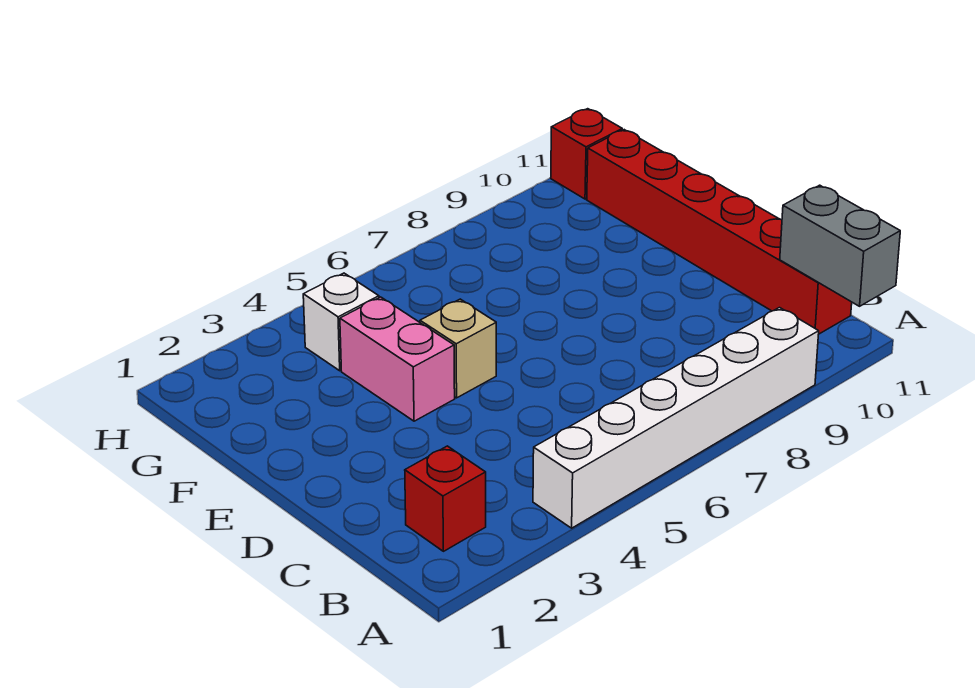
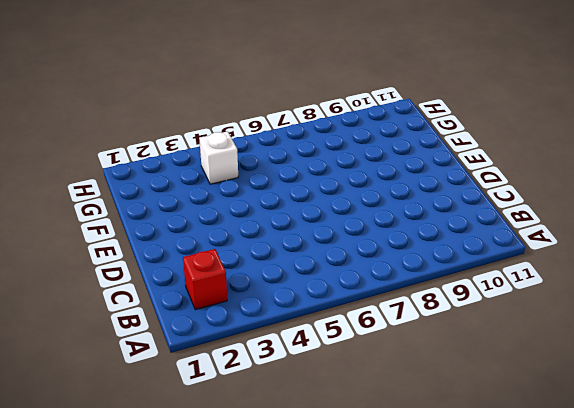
none -> white brick A4:A9 level 1
none -> red brick B11:G11 level 1

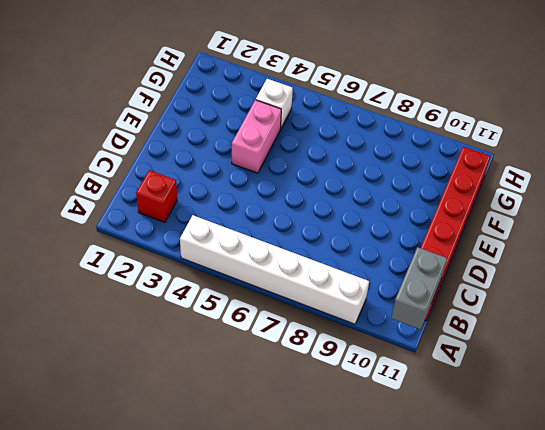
none -> tan brick E5 level 1
none -> red brick H11 level 1

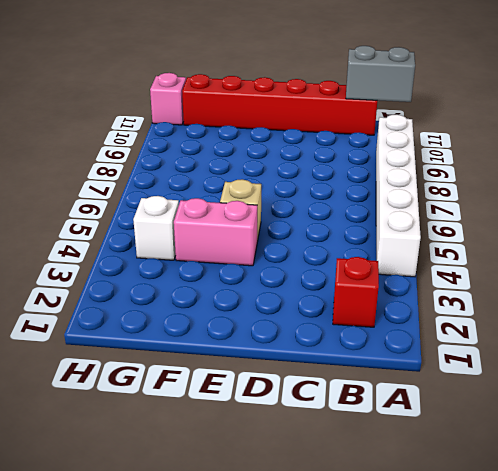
pink brick H11 level 1 -> red brick H11 level 1

